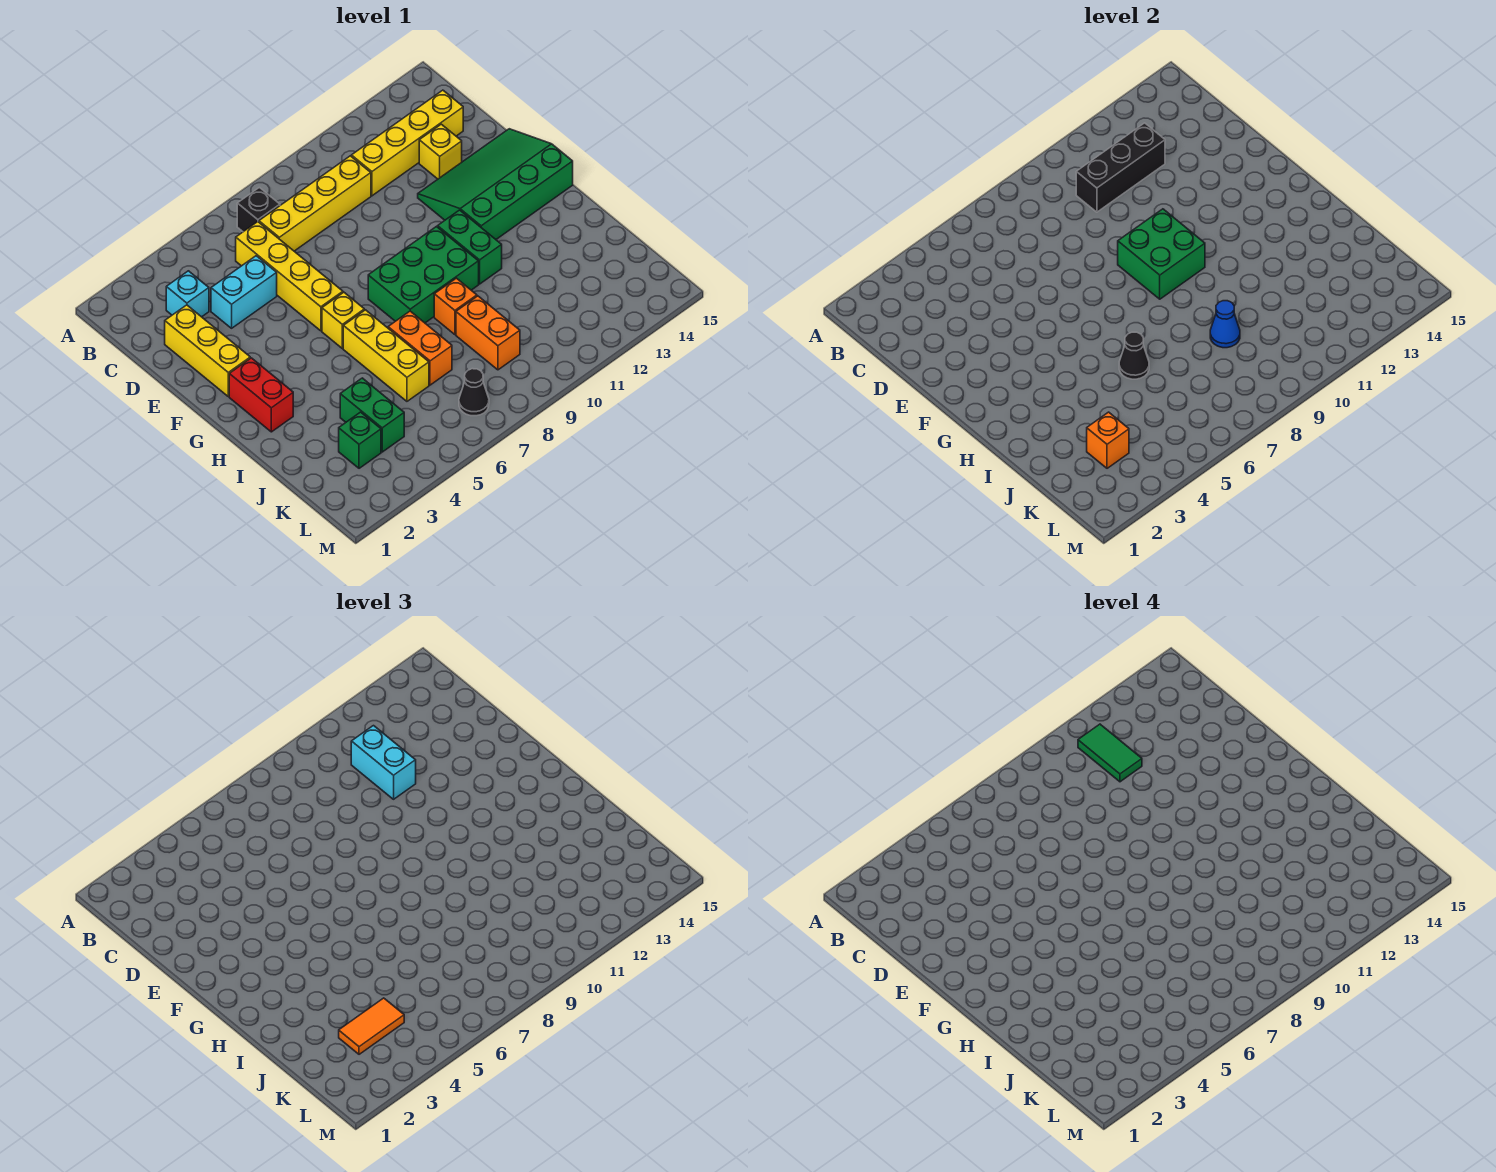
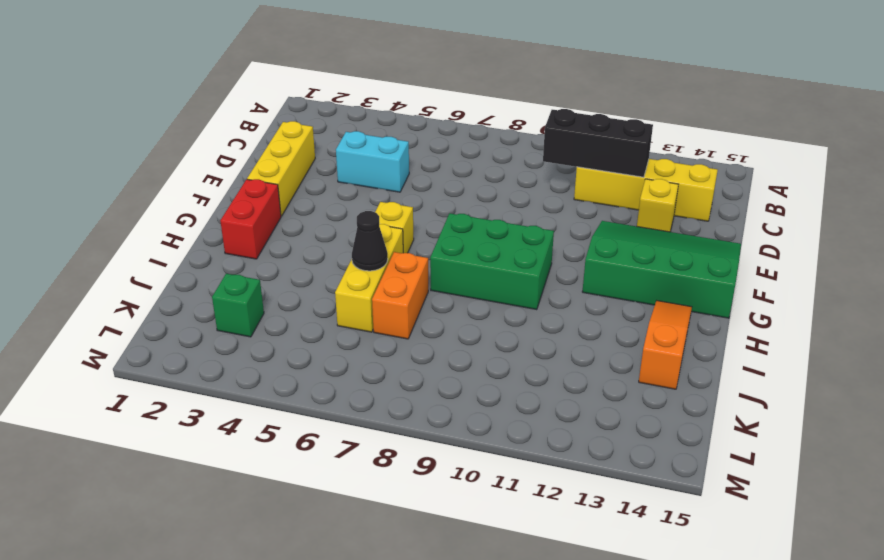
orange slope H14:J14 level 1 top J -> none
none -> black brick B7 level 1
none -> cyan brick C3 level 1
none -> yellow brick C6:F6 level 1

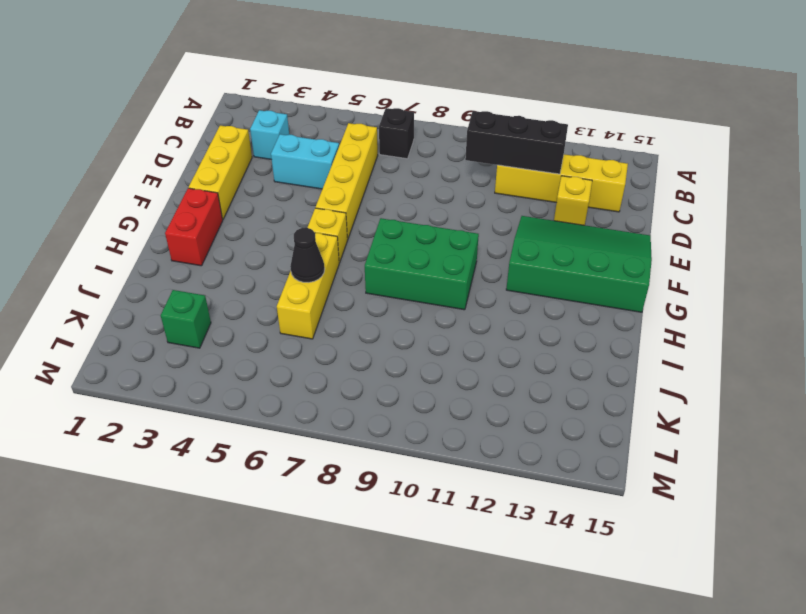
none -> yellow brick C7:C10 level 1
none -> green brick G11:H11 level 1
none -> orange brick I7:J7 level 1

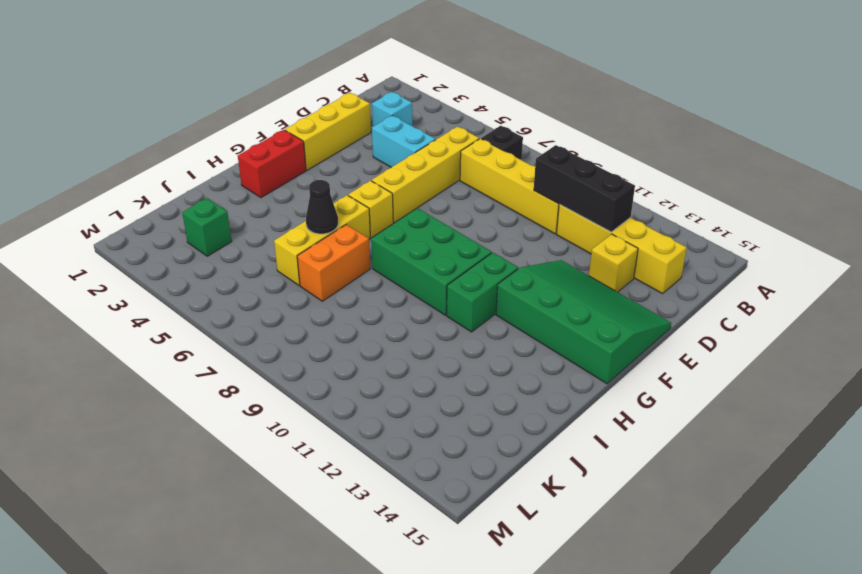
none -> orange brick I9 level 1
none -> green brick J4:K4 level 1
none -> orange brick J9:K9 level 1

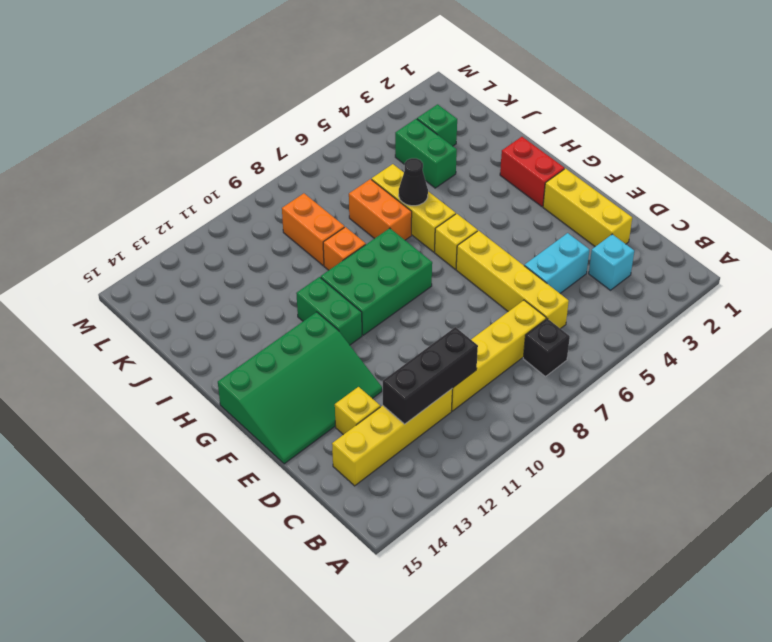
none -> black cone L7 level 1
none -> green brick F9:G10 level 2
none -> blue cone J9 level 2

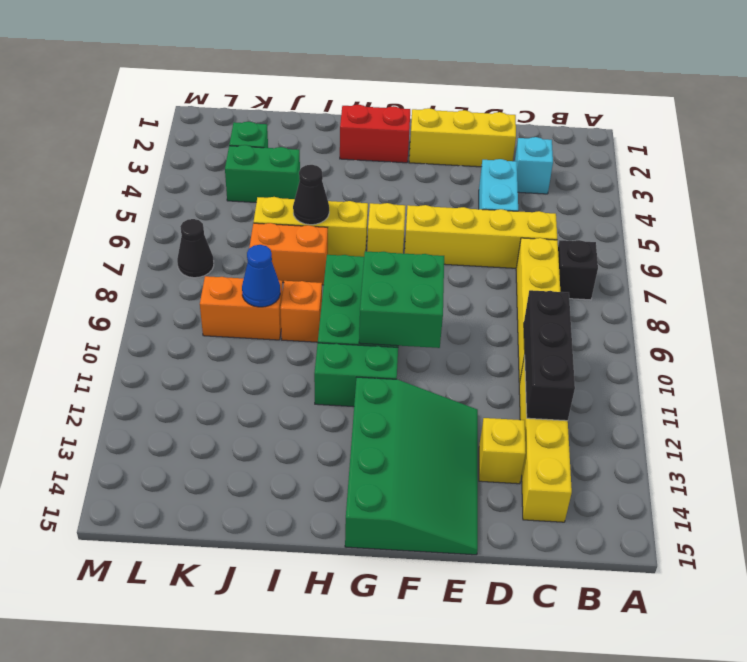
none -> orange brick K3 level 2
none -> cyan brick C11:D11 level 3
none -> orange tile K3:K4 level 3

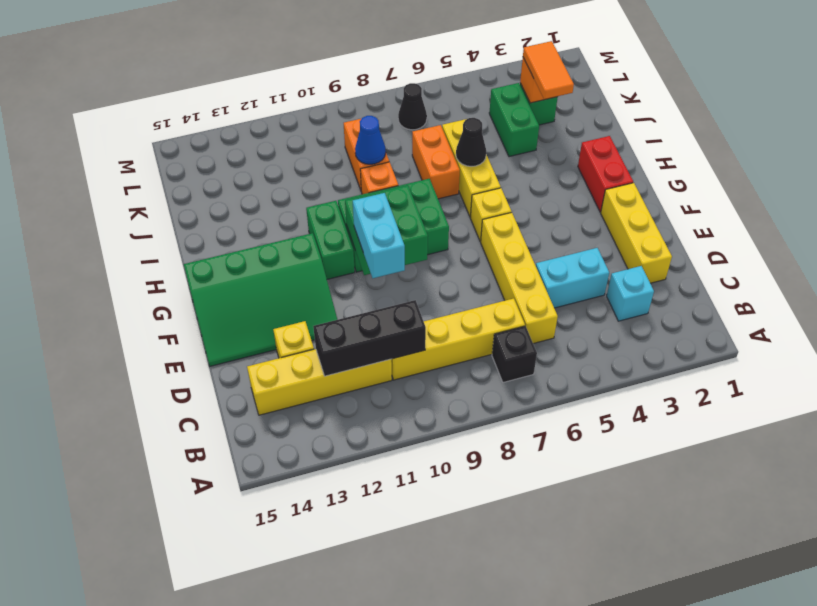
cyan brick E10:F10 level 3 -> cyan brick C11:D11 level 3
orange tile J3:K3 level 3 -> orange tile K3:K4 level 3
none -> green tile B11:C11 level 4

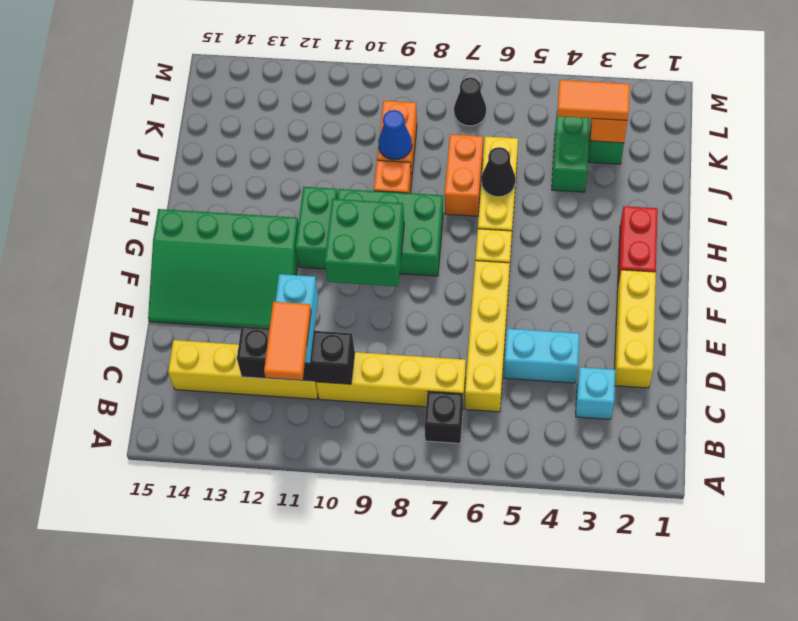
orange tile B11:C11 level 4 -> green tile B11:C11 level 4
none -> yellow brick D13 level 1

